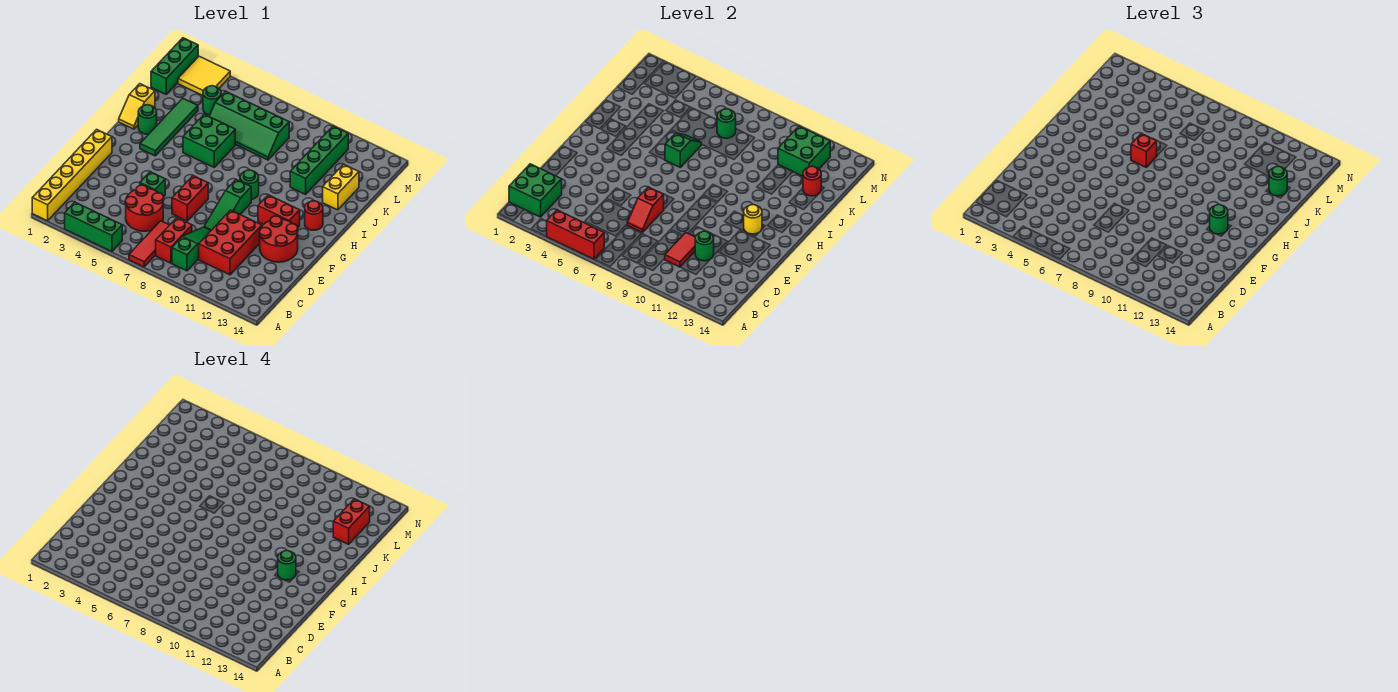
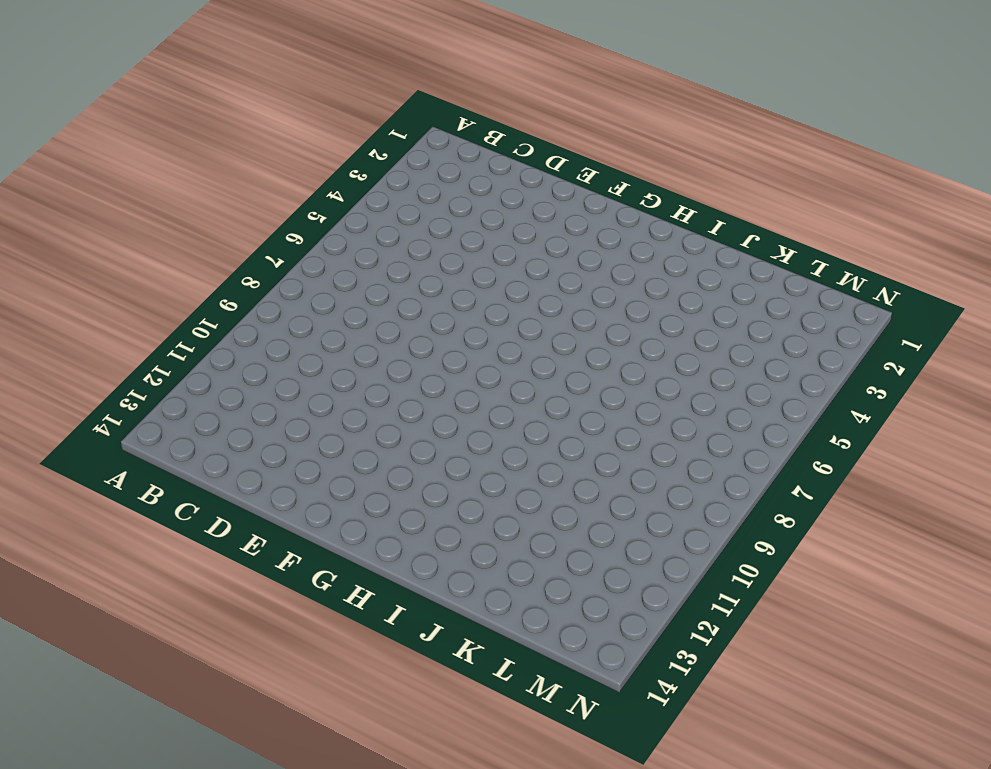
none -> yellow brick A1:F1 level 1
none -> green brick A3:A5 level 1
none -> red tile A7:C7 level 1
none -> red brick B8:C8 level 1

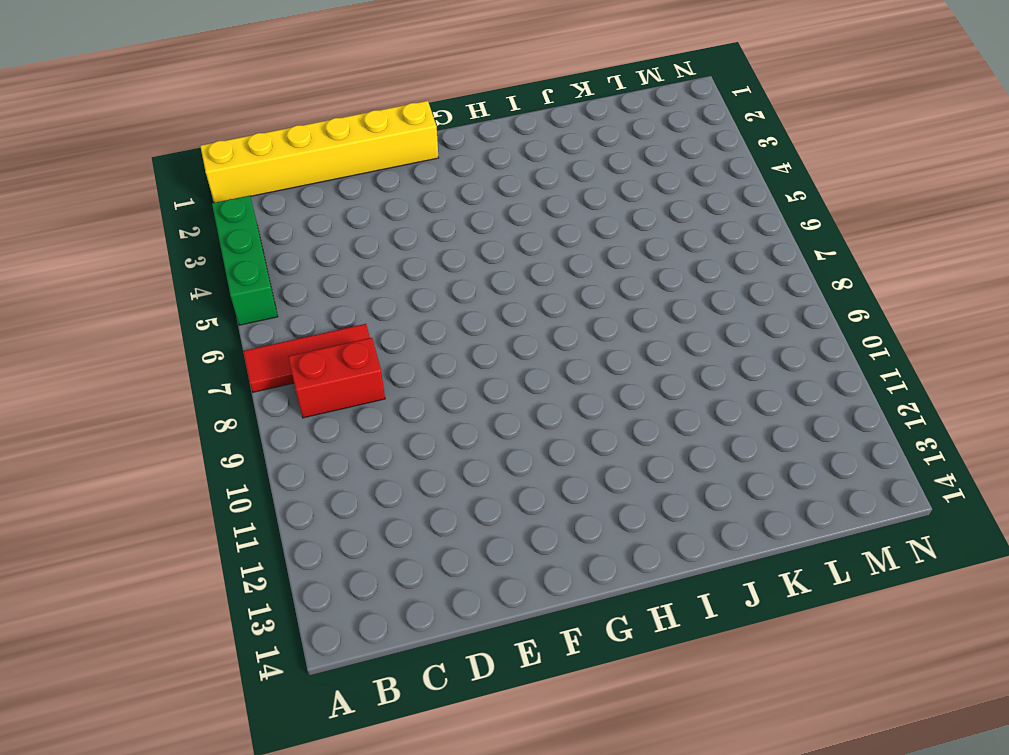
none -> green slope B9:D9 level 1 top B
none -> red round brick C5:D6 level 1
none -> red brick C10:E11 level 1
none -> green brick E5 level 1

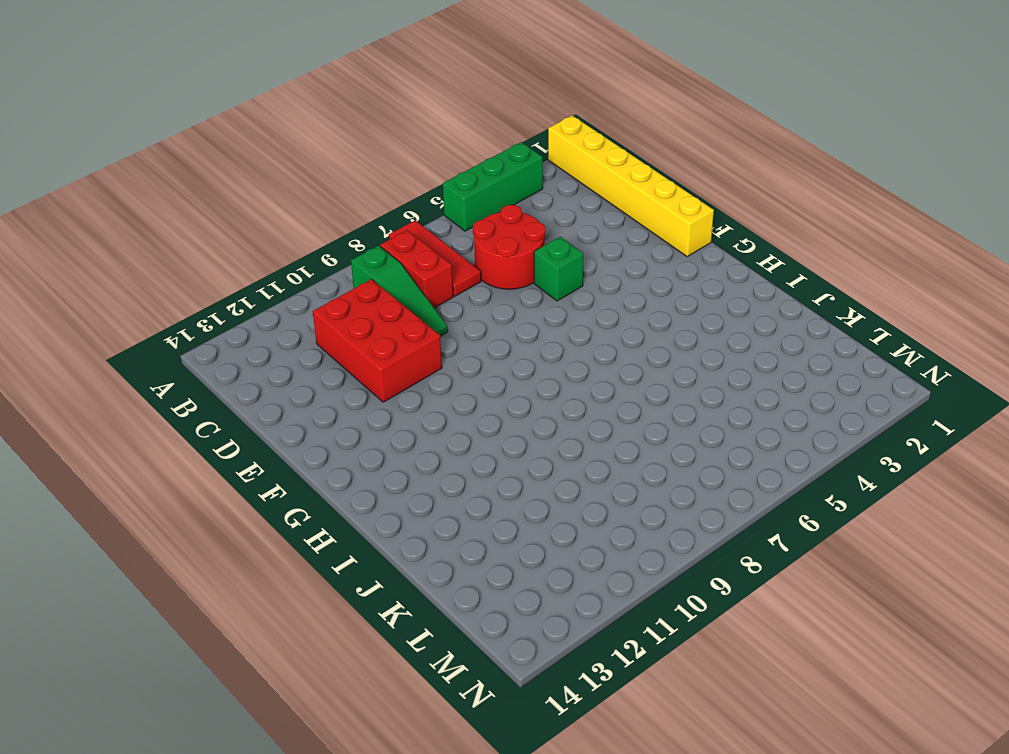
none -> red brick E7:F7 level 1
none -> green slope E9:G9 level 1 top G
none -> red round brick E12:F13 level 1
none -> red brick G11:G12 level 1

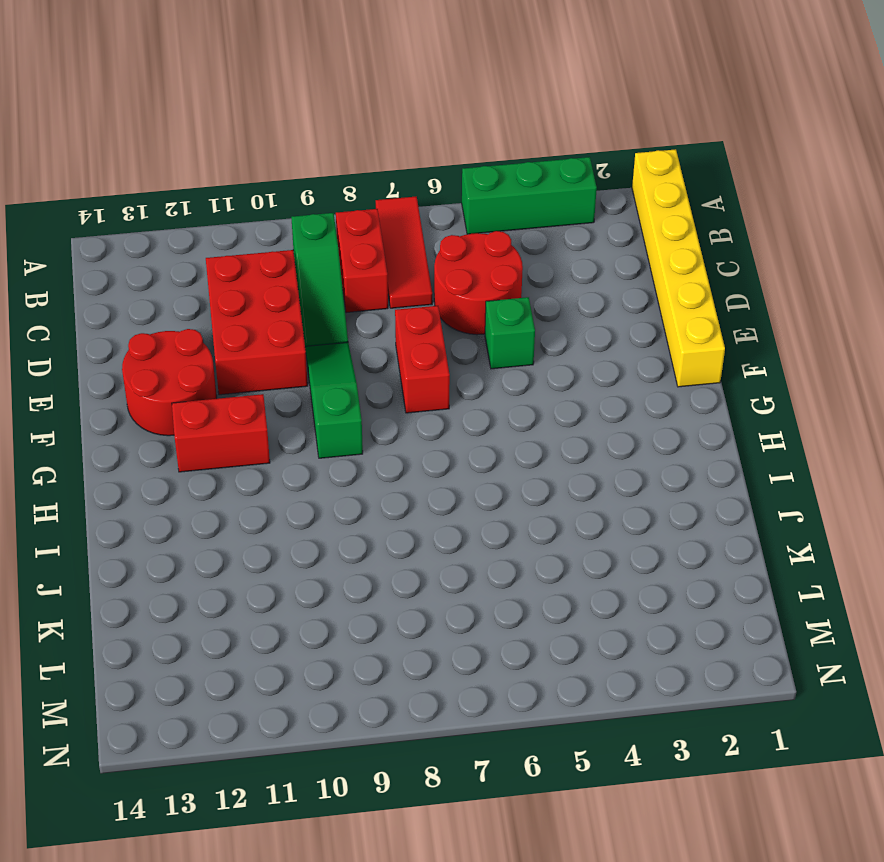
none -> green tile H3:K3 level 1
none -> green round brick H9 level 1
none -> red round brick H13 level 1
none -> yellow slope I1:J1 level 1 top J

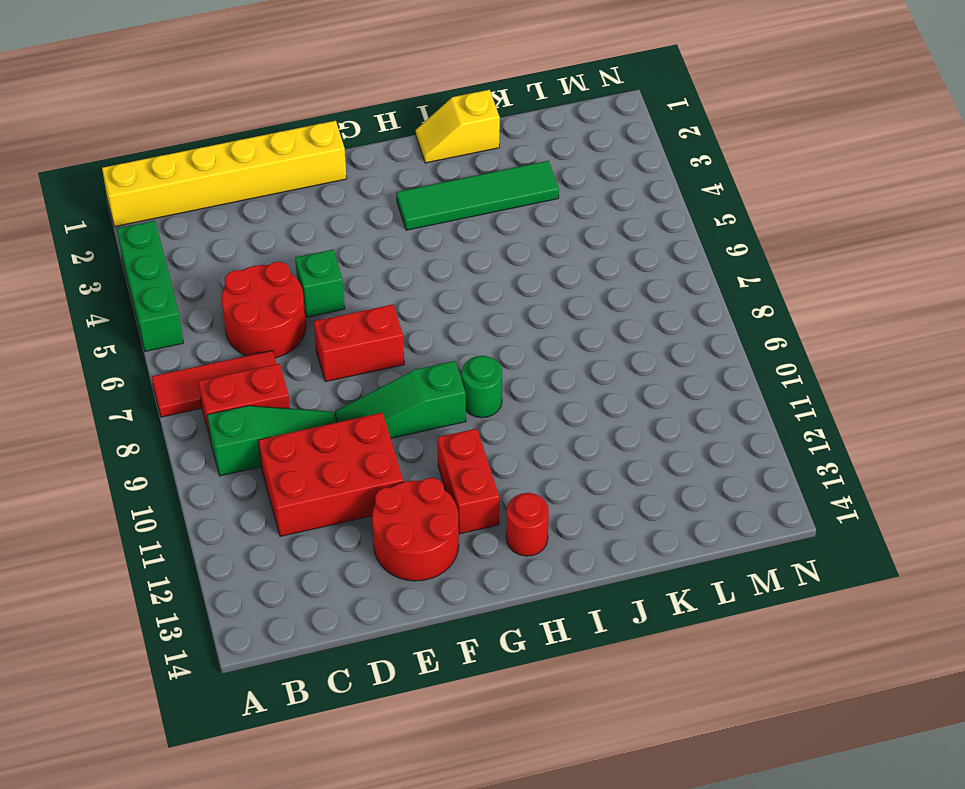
none -> green round brick I2 level 1
none -> green brick I5:J6 level 1
none -> green brick J11:M11 level 1
none -> yellow brick J13:K13 level 1

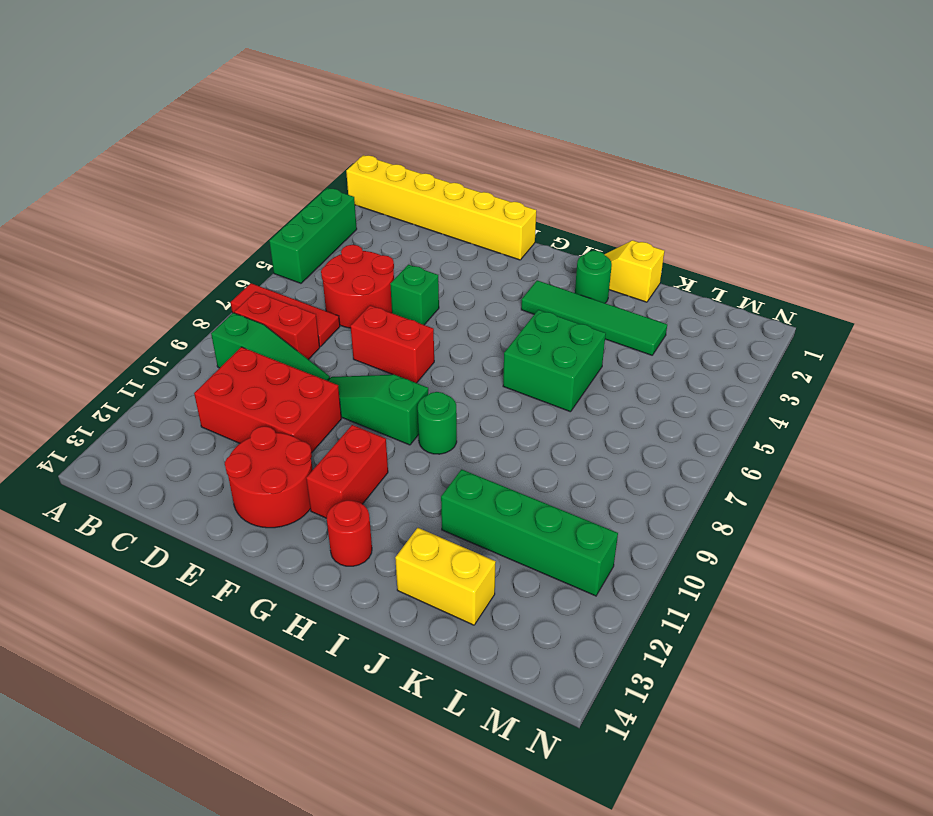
none -> green slope K5:L8 level 1 top L
none -> green brick L1:N1 level 1
none -> green round brick L4 level 1
none -> yellow tile M2:N3 level 1

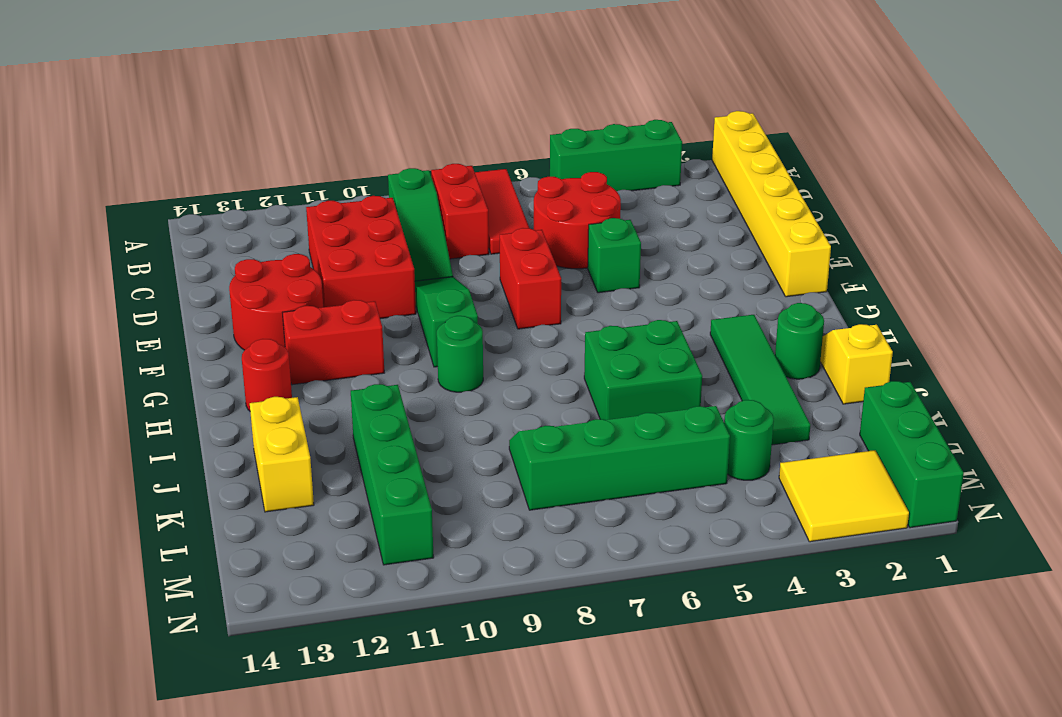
none -> red brick A4:A6 level 2
none -> green brick B1:C2 level 2
none -> red tile C10:D10 level 2
none -> red slope D7:E7 level 2 top E

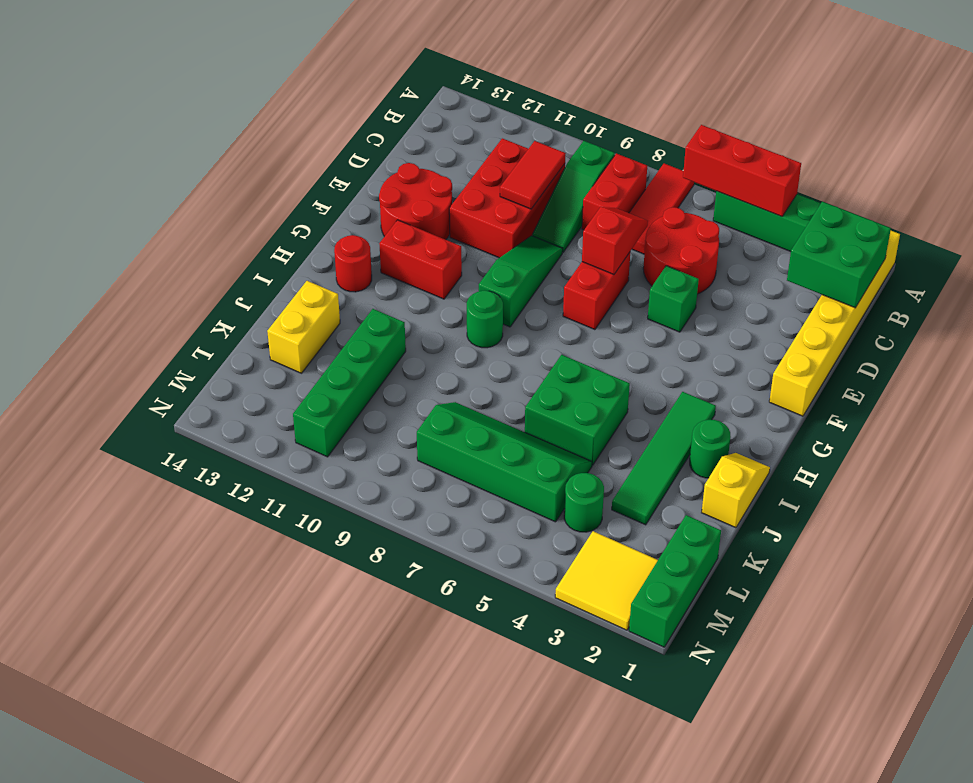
none -> green round brick D11 level 2
none -> yellow round brick G12 level 2
none -> green slope I6:J6 level 2 top I
none -> red round brick K13 level 2

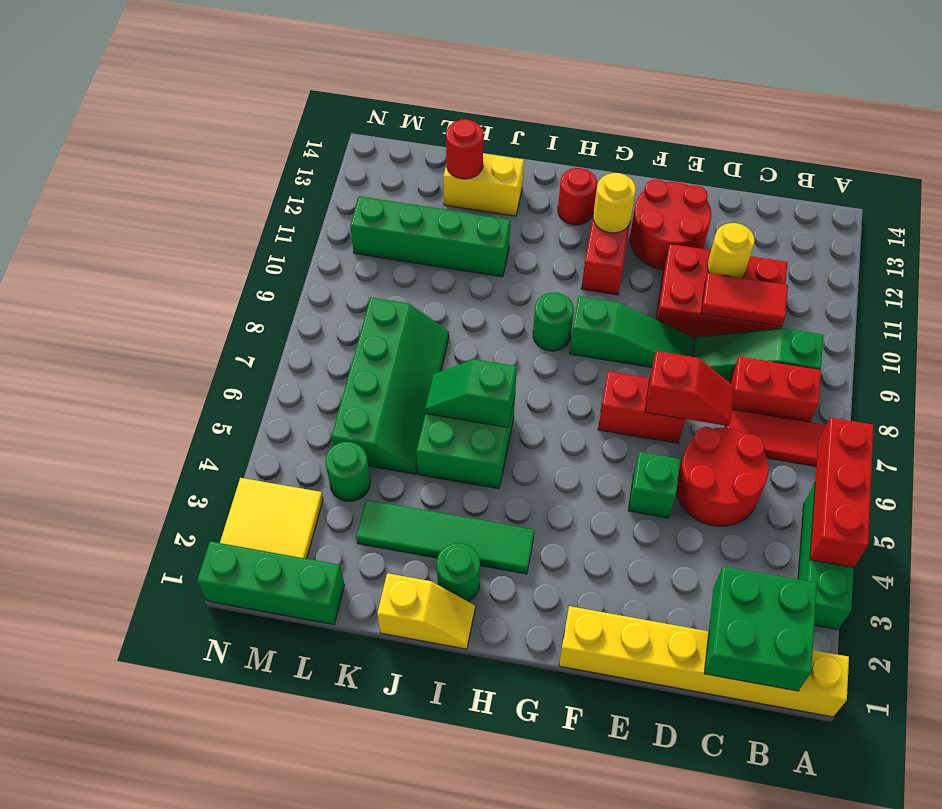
yellow round brick D11 level 2 -> green round brick D11 level 2
none -> green round brick L7 level 2
none -> green brick L11:M12 level 2
none -> green round brick G12 level 3
none -> red brick I6 level 3

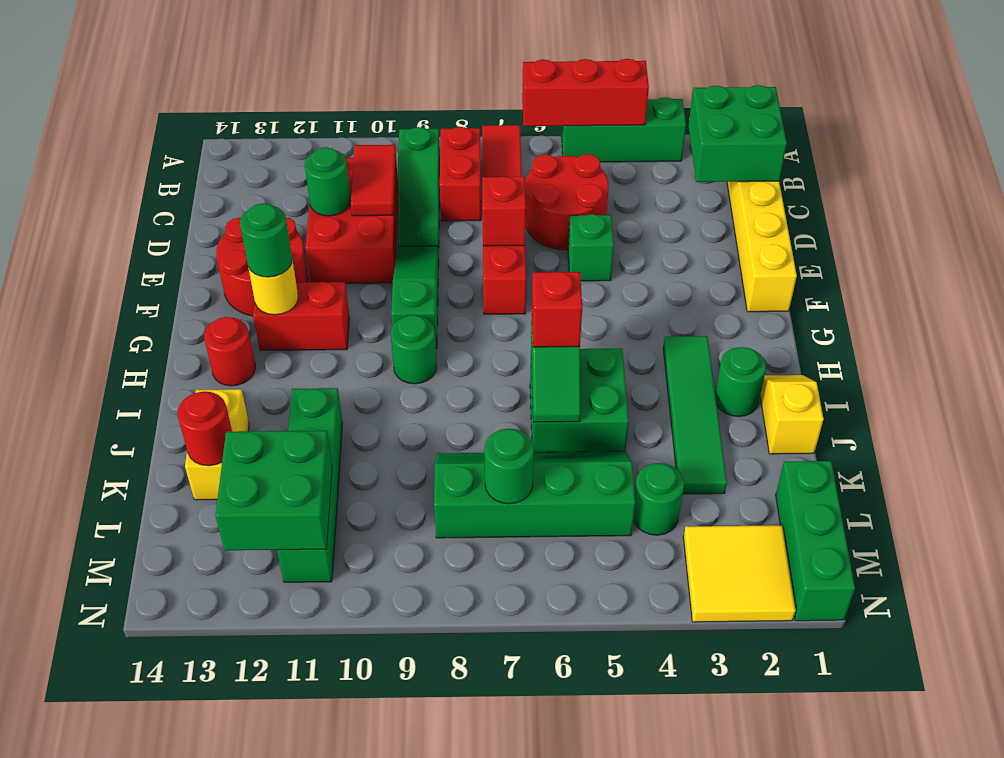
none -> green round brick K13 level 3
none -> green round brick G12 level 4
none -> red brick K13:L13 level 4

